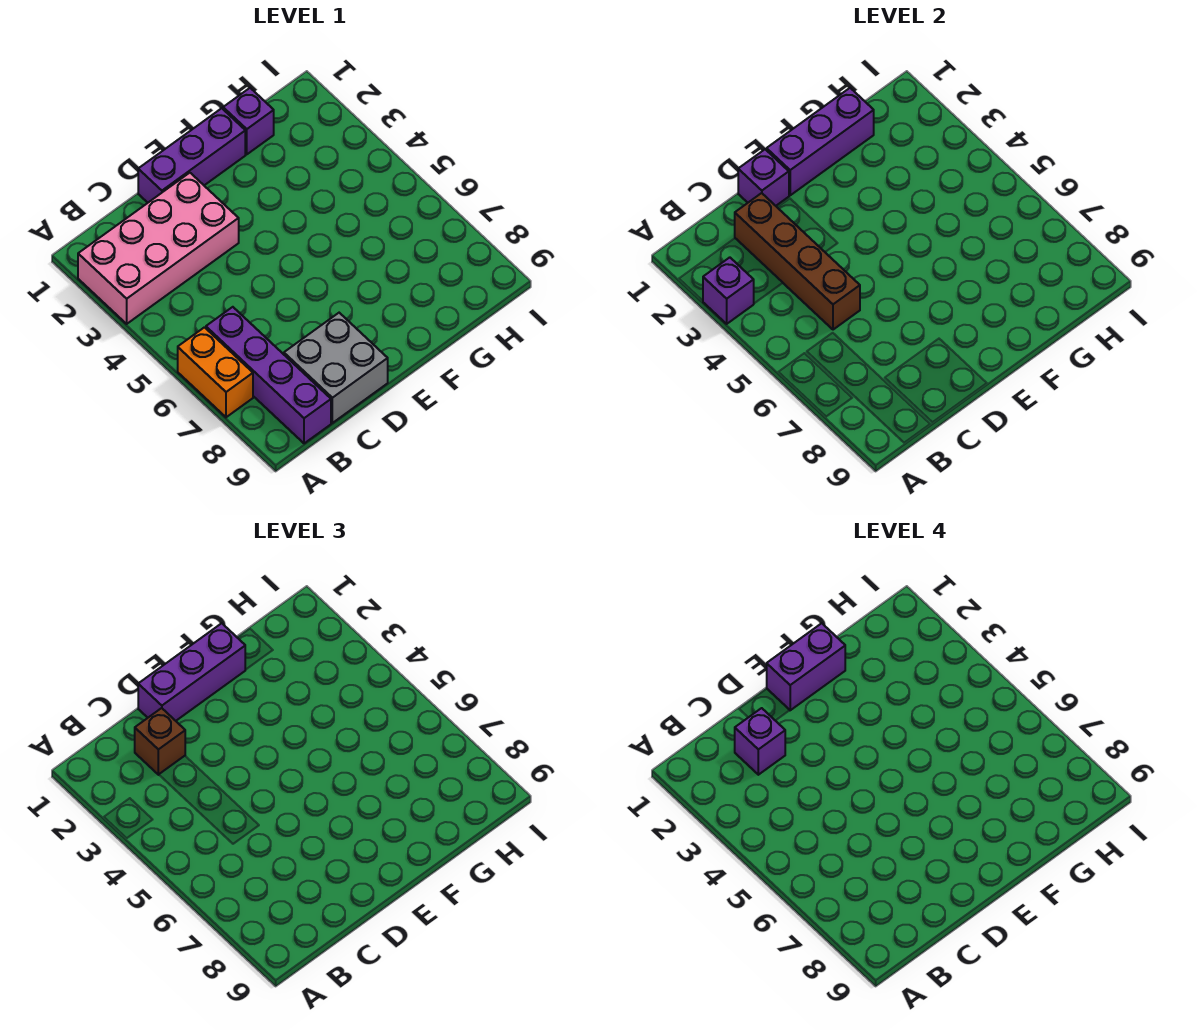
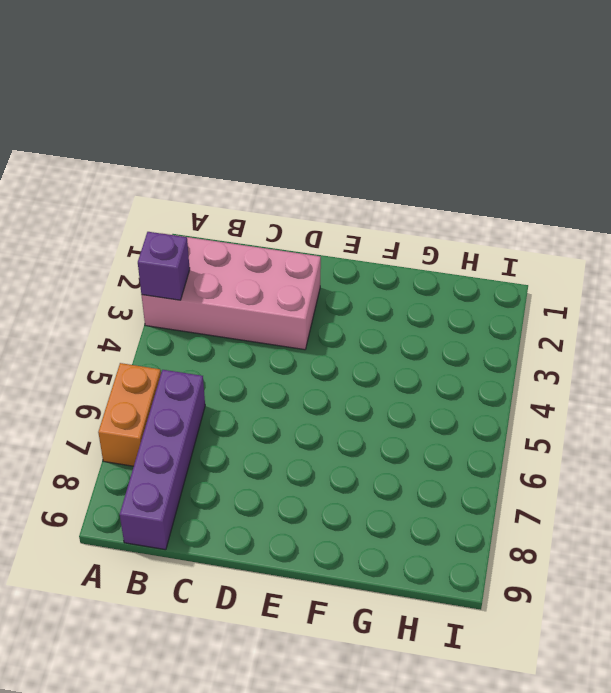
none -> grey brick C8:D9 level 1
none -> purple brick D1:F1 level 1
none -> purple brick G1 level 1

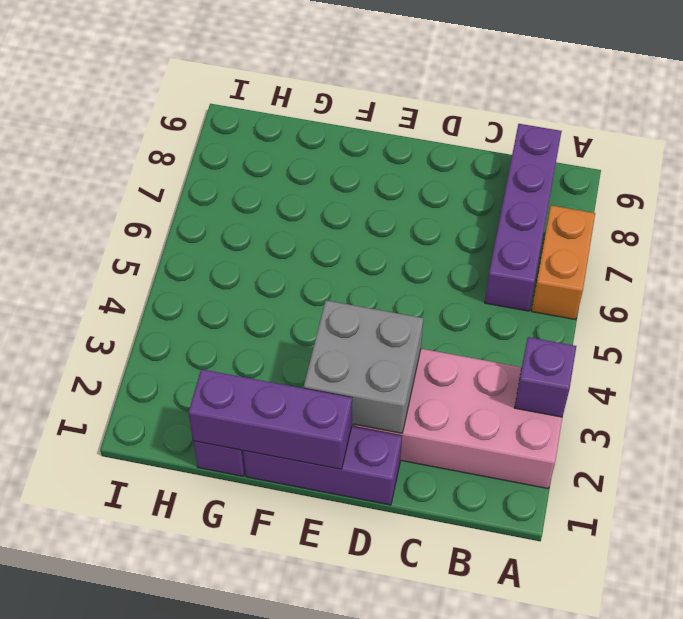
grey brick D2:E3 level 2 -> grey brick C8:D9 level 1
none -> brown brick C2:C5 level 2
none -> purple brick D1 level 2
none -> brown brick C2 level 3

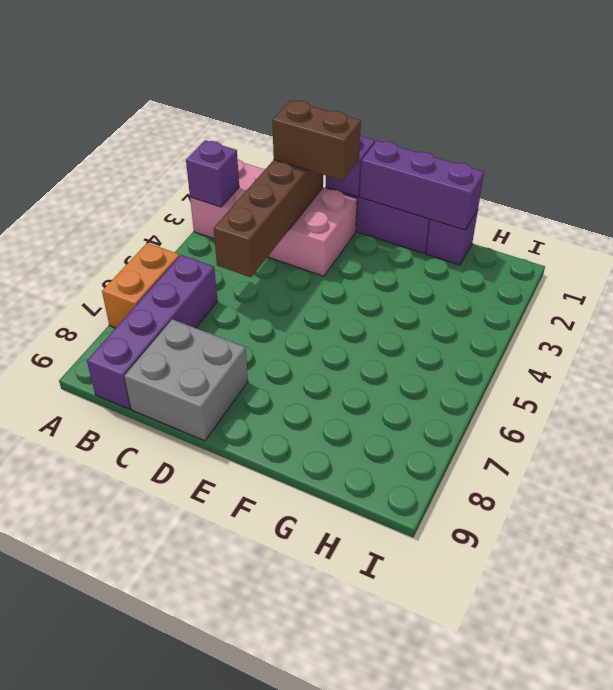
brown brick C2:D2 level 3 -> brown brick C2 level 3
none -> purple brick D1:F1 level 3
none -> purple brick C2 level 4
none -> purple brick E1:F1 level 4

